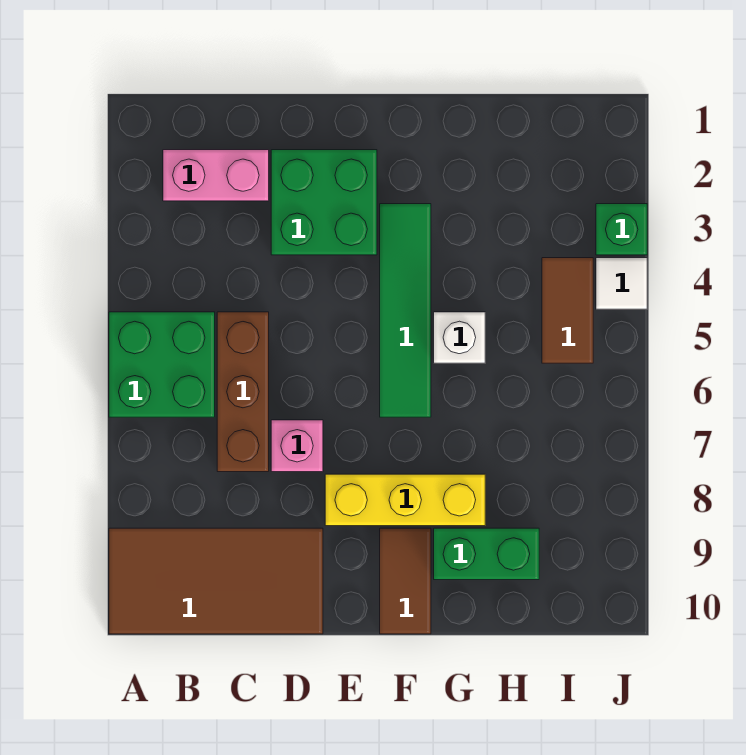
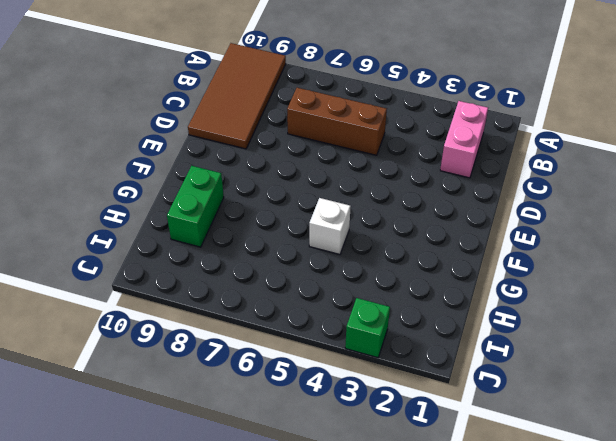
none -> green brick A5:B6 level 1
none -> green brick D2:E3 level 1
none -> pink brick D7 level 1

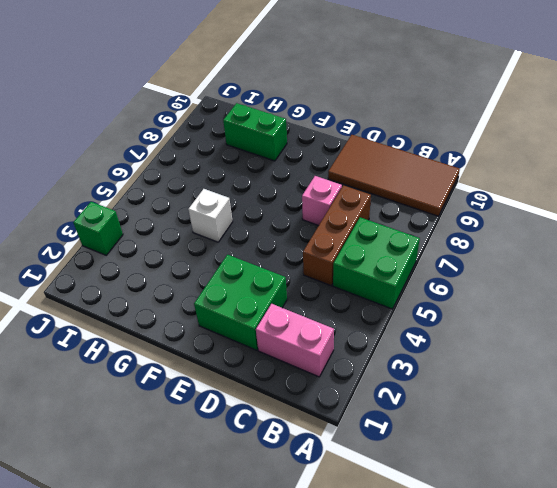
none -> yellow brick E8:G8 level 1
none -> green tile F3:F6 level 1
none -> brown tile F9:F10 level 1

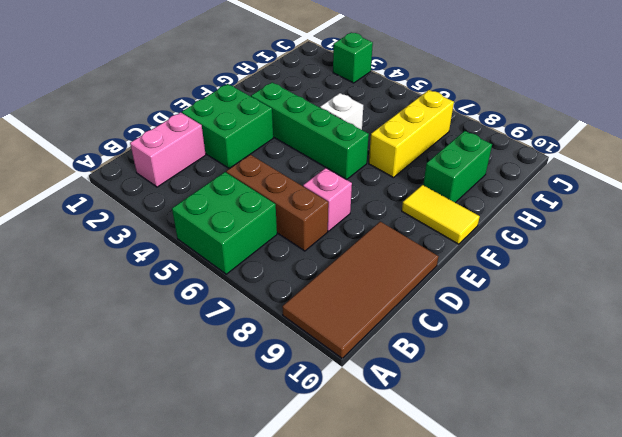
green brick F3:F6 level 1 -> green tile F3:F6 level 1
yellow tile F9:F10 level 1 -> brown tile F9:F10 level 1
yellow brick G7:I7 level 1 -> yellow brick E8:G8 level 1
none -> brown tile I4:I5 level 1
none -> white tile J4 level 1

